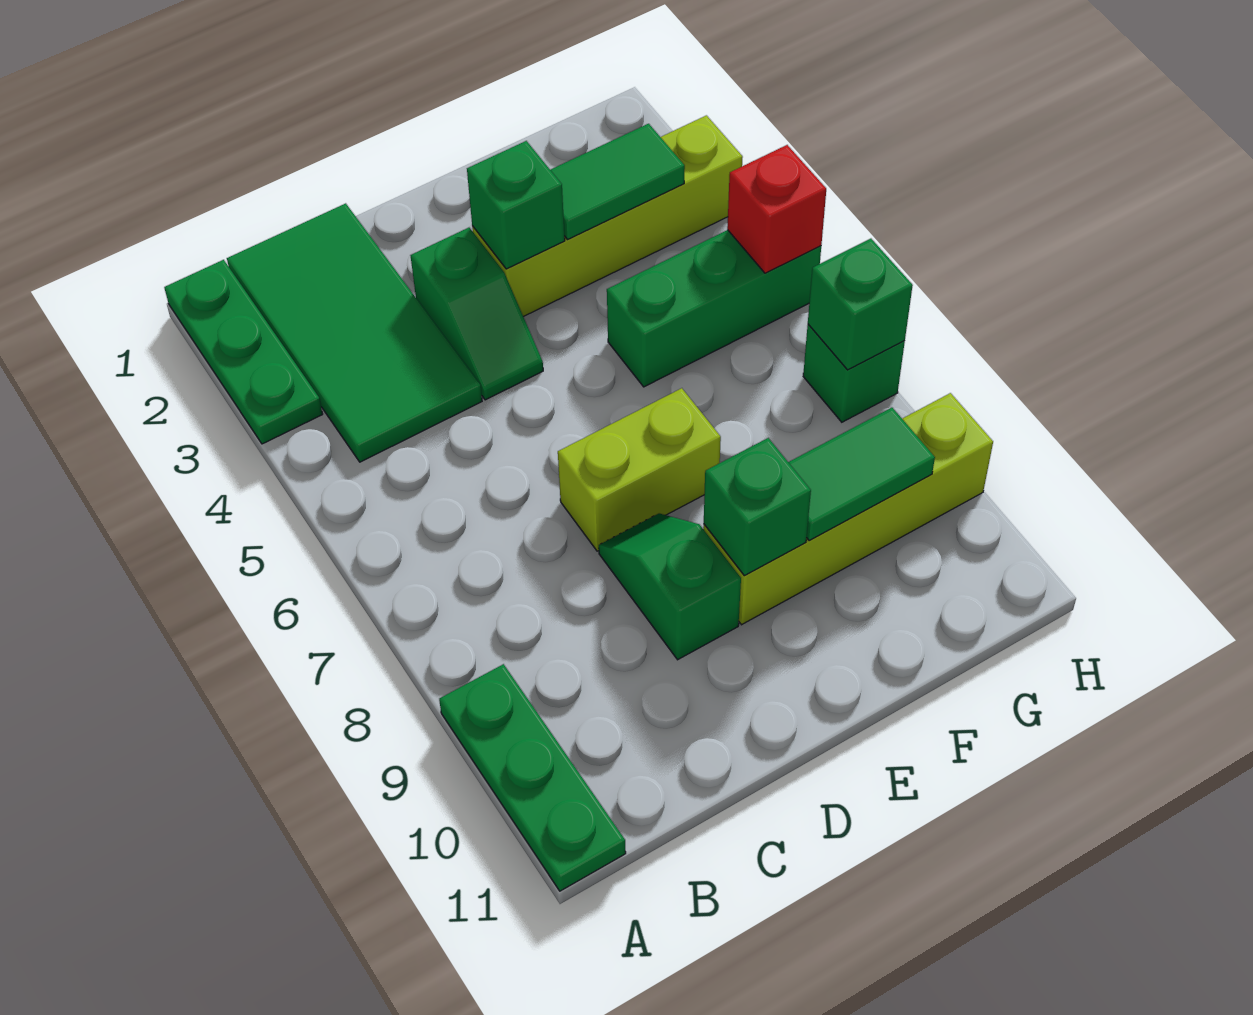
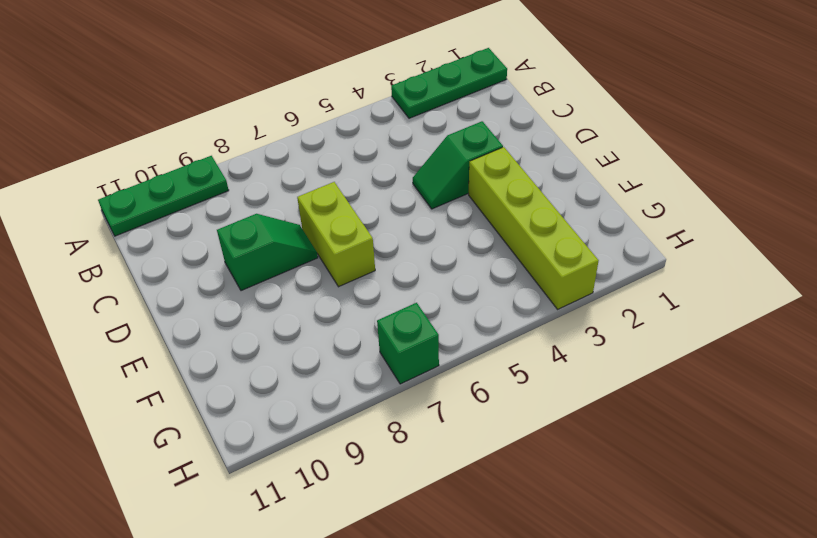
none -> green tile B1:C4 level 1
none -> lime brick E9:H9 level 1
none -> green brick F5:H5 level 1

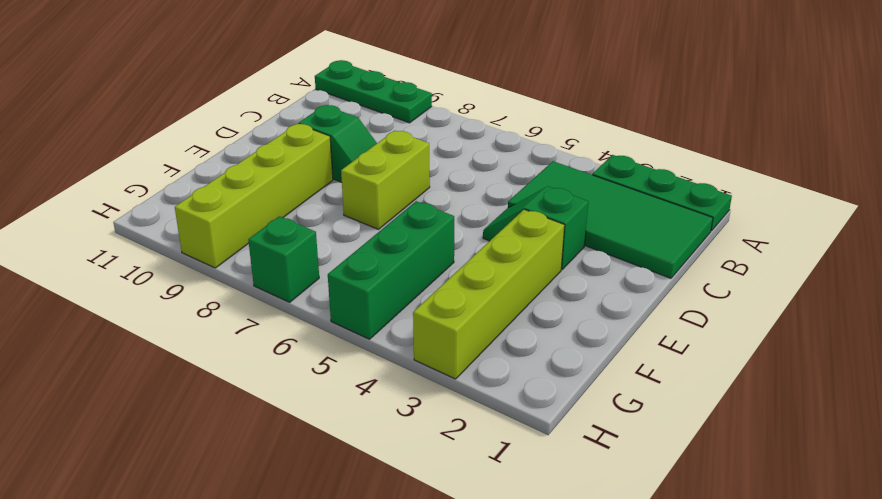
none -> green brick E3 level 2
none -> green brick E9 level 2
none -> green tile F3:G3 level 2

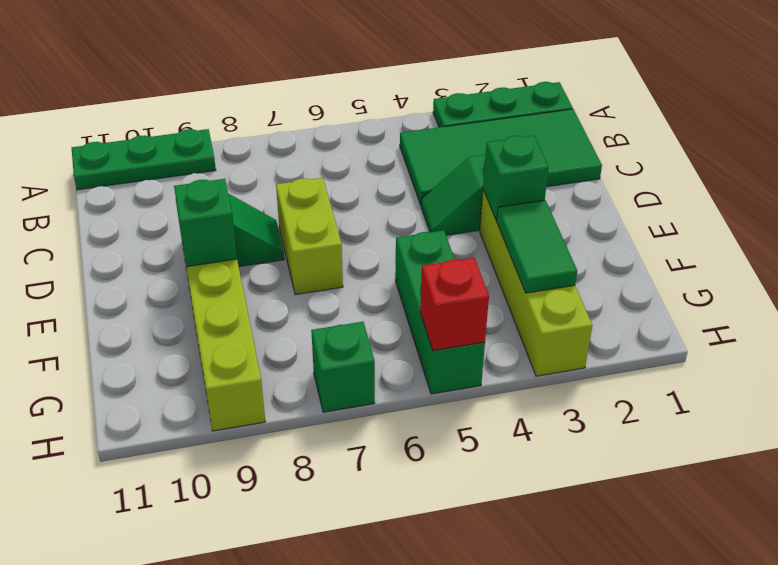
none -> green tile F9:G9 level 2
none -> green brick H7 level 2

